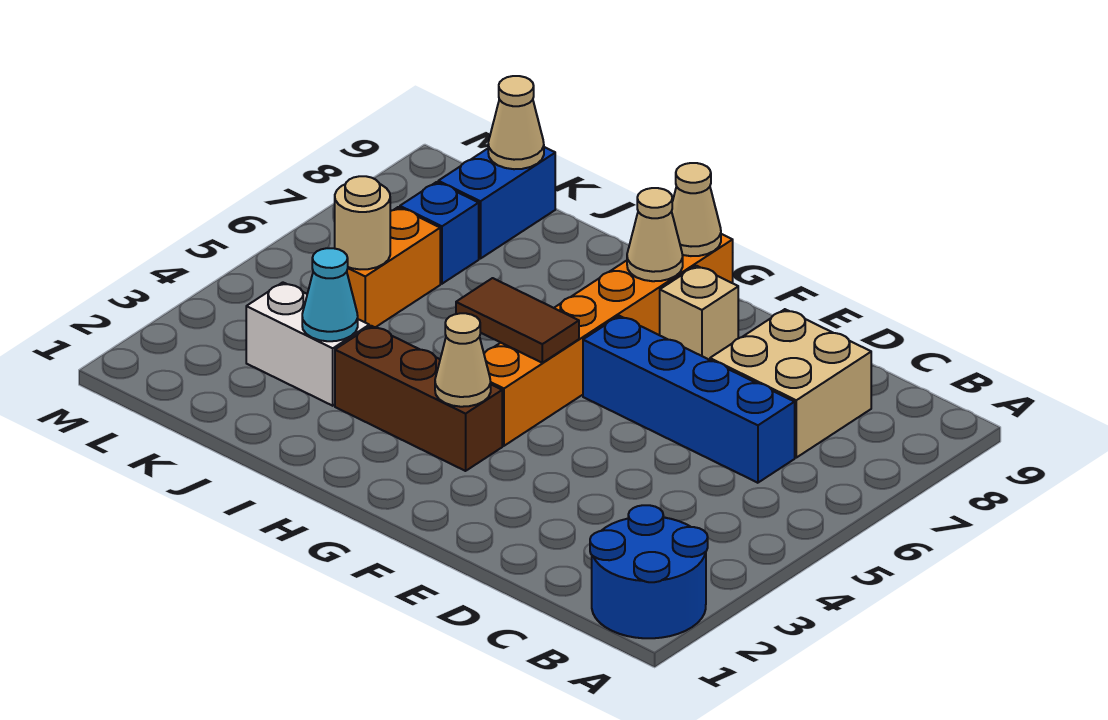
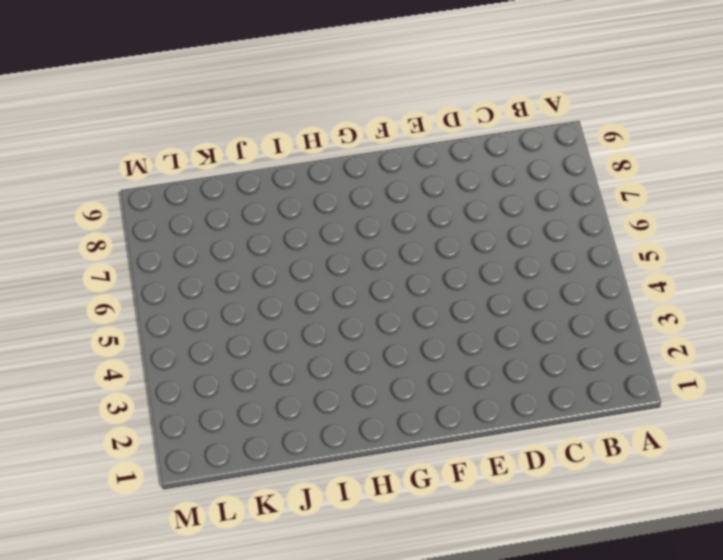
none -> blue round brick A1:B2 level 1
none -> blue brick C6:F6 level 1
none -> tan brick C7:D8 level 1

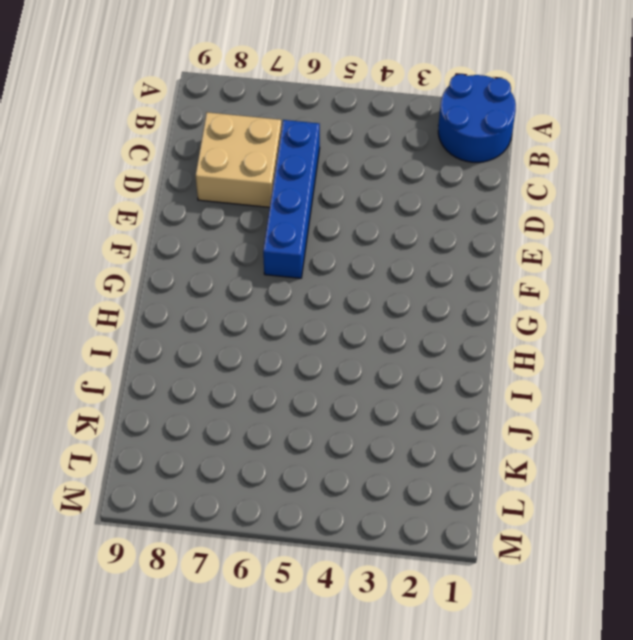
none -> tan brick F8 level 1
none -> brown brick G3:I3 level 1
none -> orange brick G4:G9 level 1

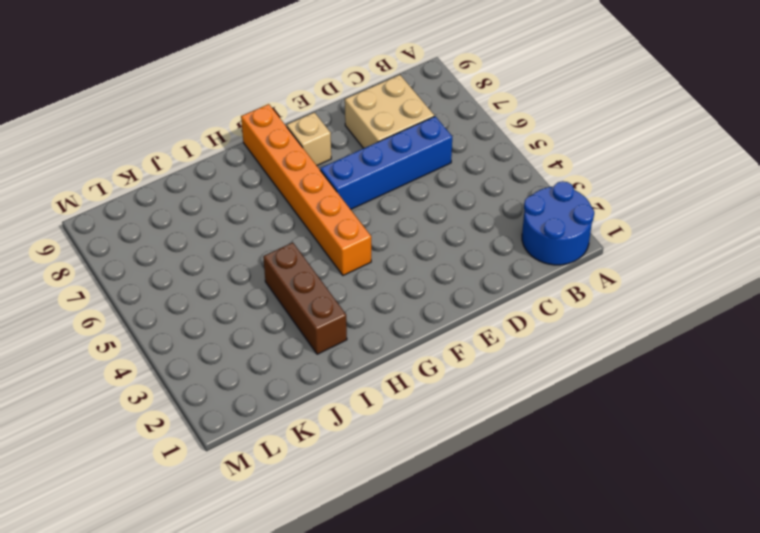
brown brick I2:I4 level 1 -> brown brick G3:I3 level 1
none -> white brick J3:K3 level 1
none -> orange brick K5:K6 level 1
none -> blue brick K7 level 1

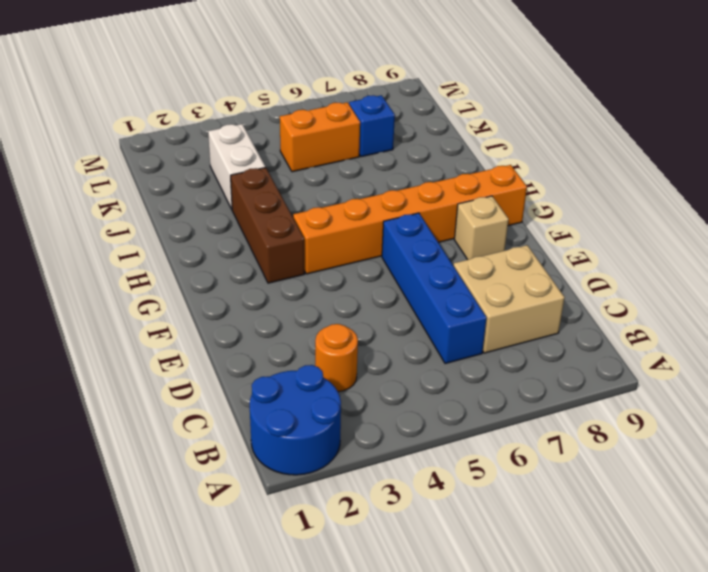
orange round brick C3 level 1 -> none
none -> blue brick K8:K9 level 1
none -> tan cone G3 level 2
none -> brown tile G5:H5 level 2

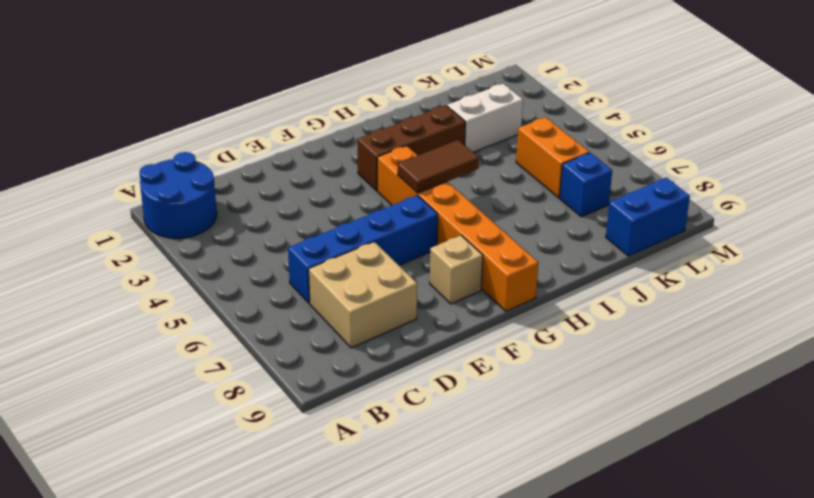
blue brick K9:L9 level 1 -> blue brick K8:K9 level 1
none -> tan cone G3 level 2
none -> tan cone G8 level 2
none -> tan cone G9 level 2

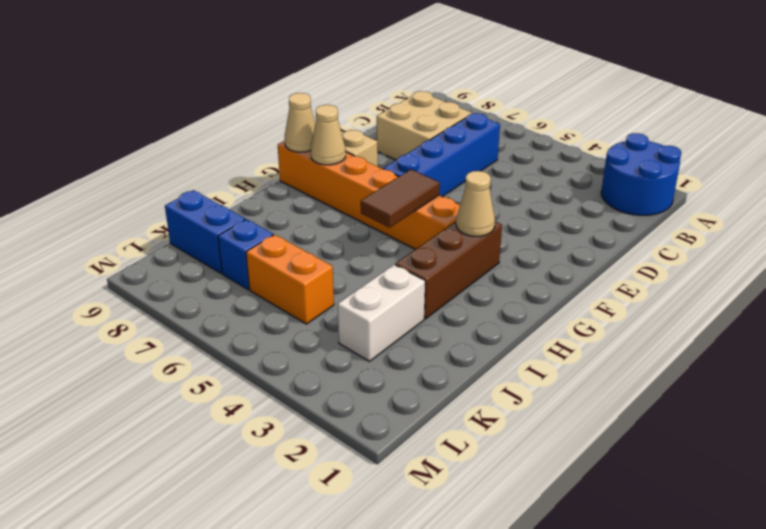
none -> cyan cone J3 level 2
none -> tan round brick K5 level 2
none -> tan cone K9 level 2

